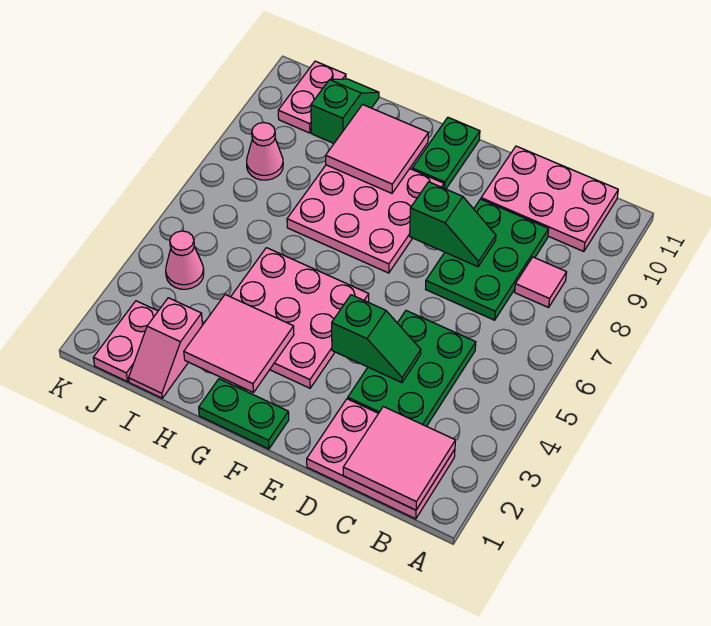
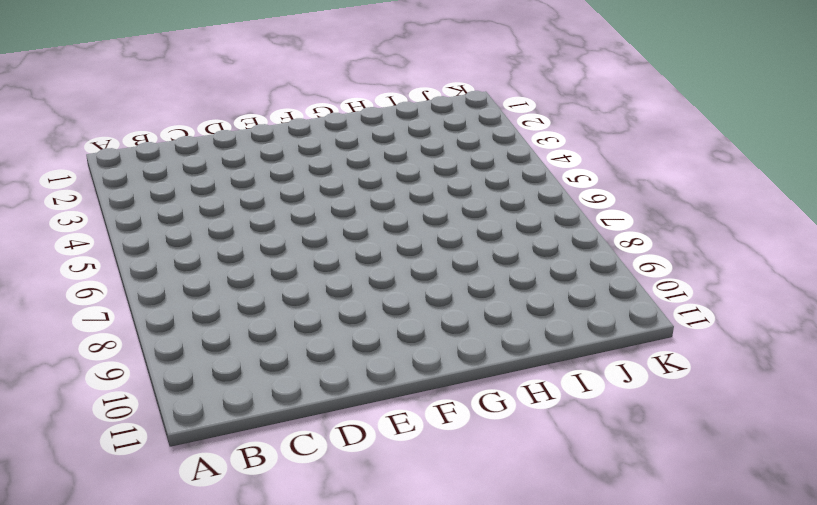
none -> pink plate B1:D2 level 1
none -> pink tile B8 level 1
none -> pink plate B10:D11 level 1

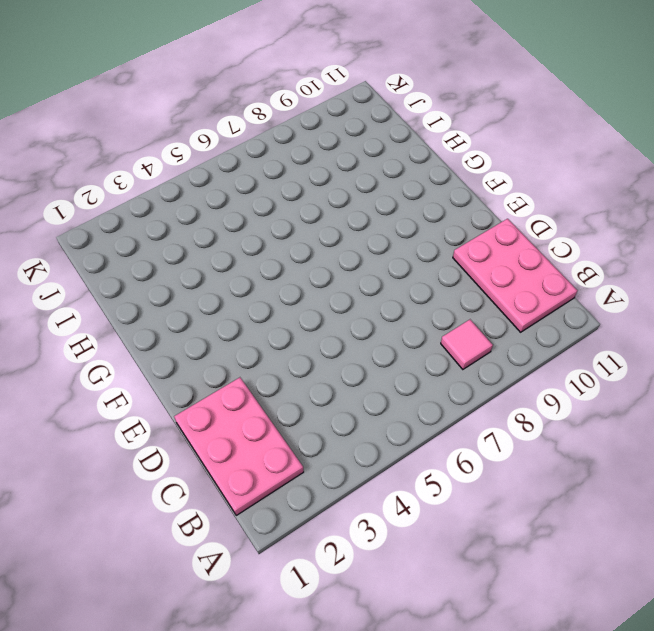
none -> green plate C3:D5 level 1
none -> green plate C7:D9 level 1
none -> green plate F1:G1 level 1

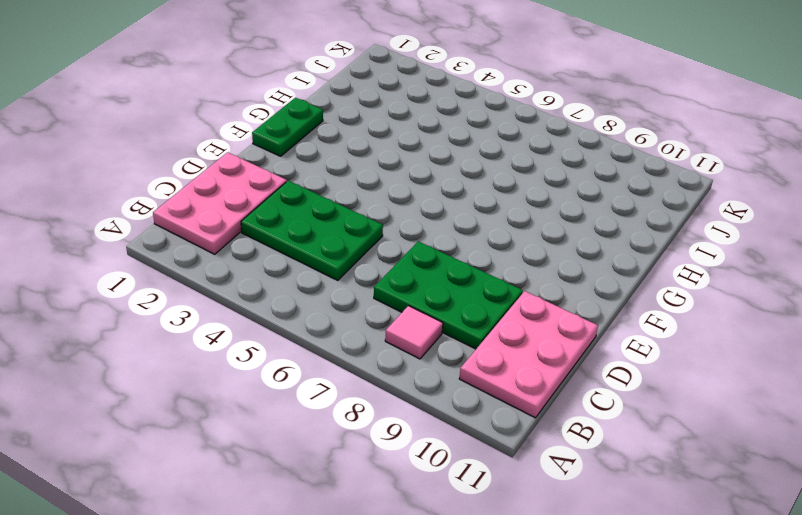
none -> pink plate F3:H5 level 1
none -> pink plate F7:H9 level 1
none -> green plate F10:F11 level 1

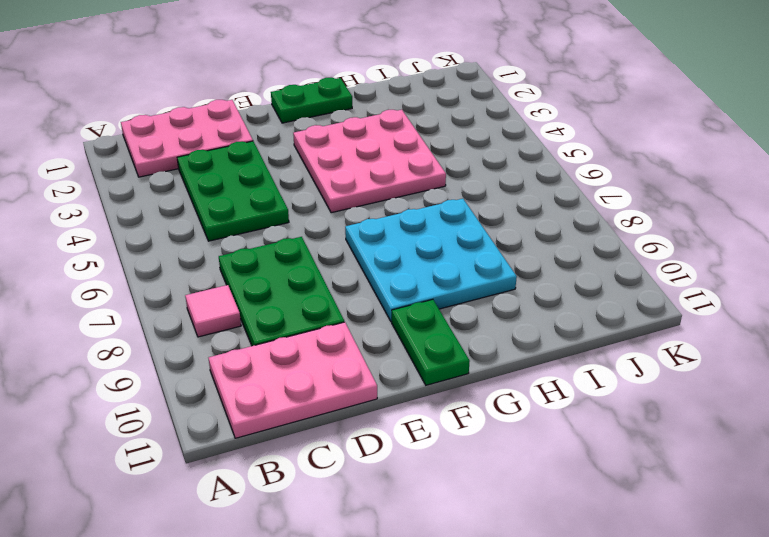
cyan plate F7:H9 level 1 -> pink plate F7:H9 level 1
none -> pink slope I1:I2 level 1 top 2
none -> green slope I10:I11 level 1 top 10
none -> pink plate J1:J2 level 1

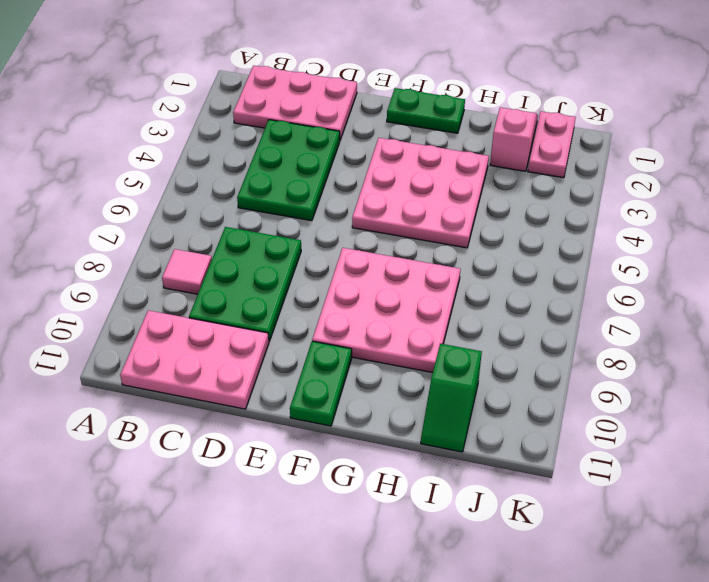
none -> pink cone J4 level 1
none -> pink cone J8 level 1
none -> pink plate J10:J11 level 1

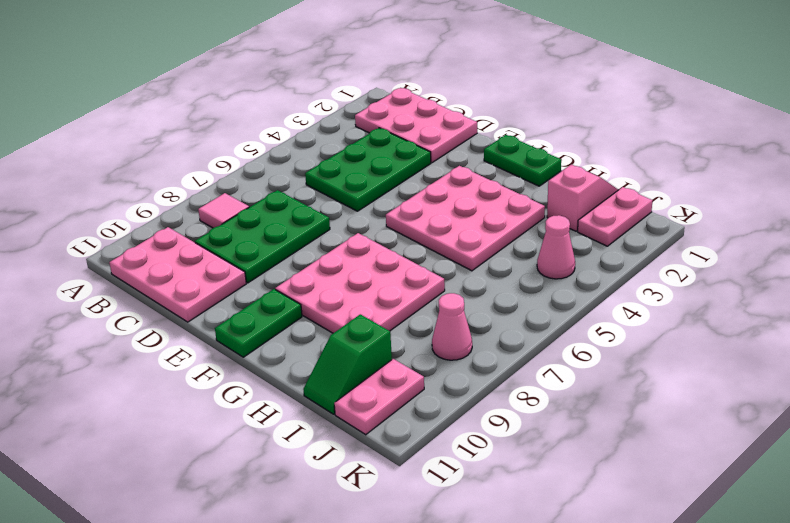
none -> pink tile B1:C2 level 2
none -> green slope D4:E4 level 2 top E
none -> green slope D8:E8 level 2 top E

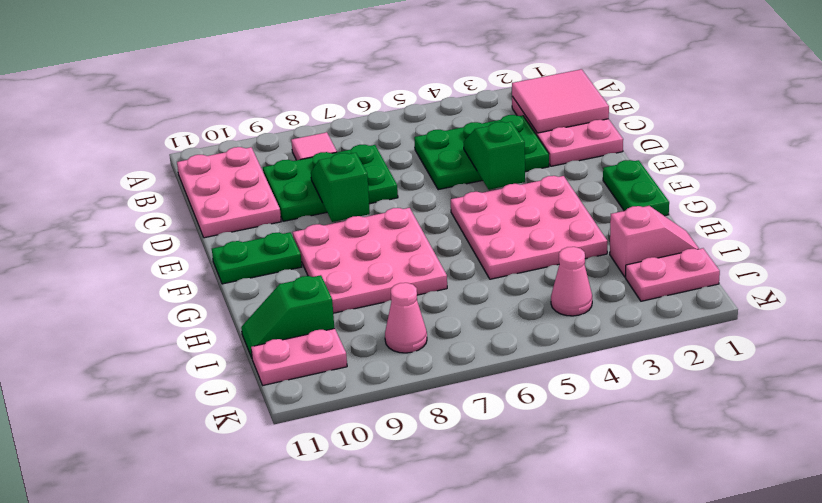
none -> pink tile G2:H3 level 2
none -> pink tile G9:H10 level 2

